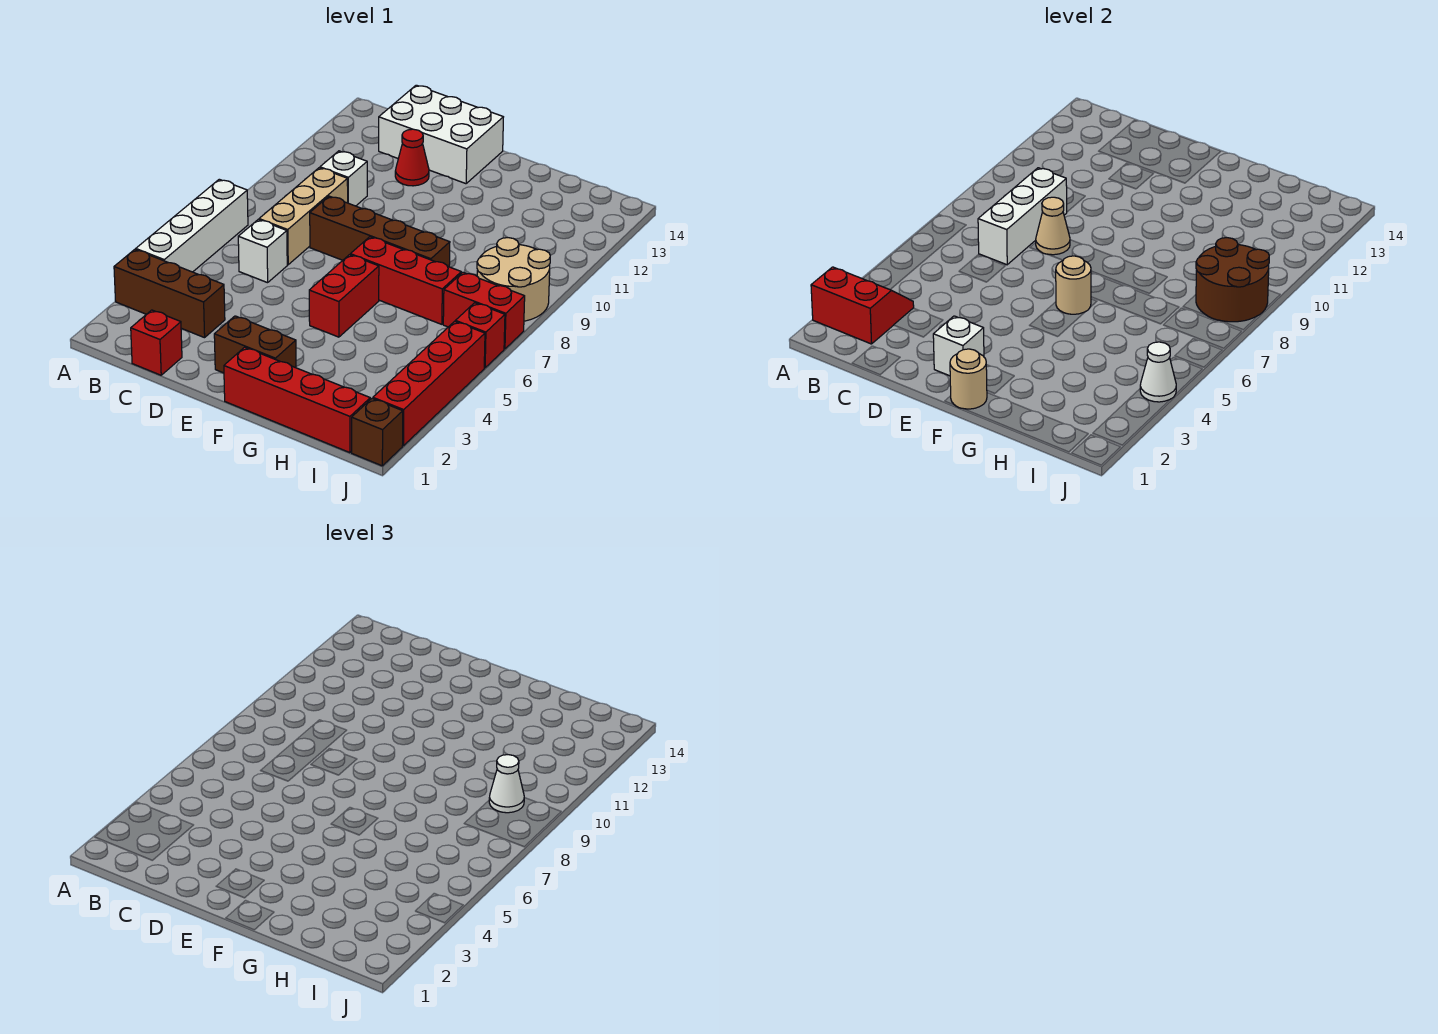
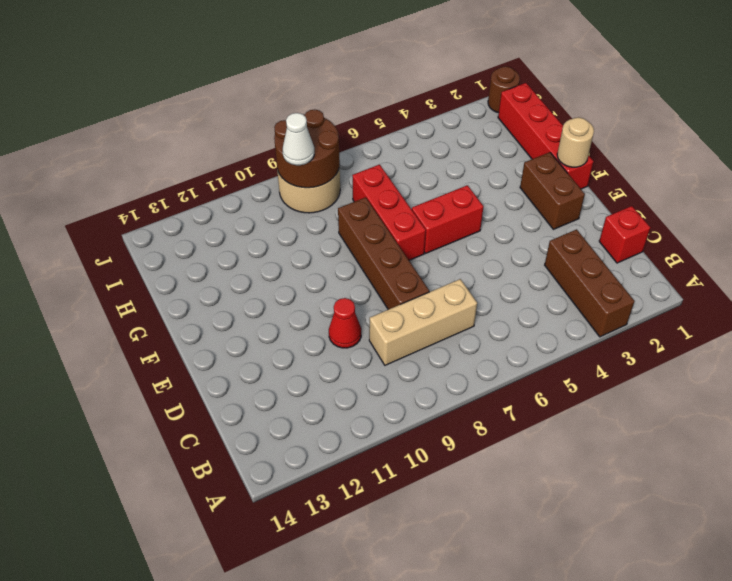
red cone D10 level 1 -> red cone D12 level 1
brown round brick J1 level 1 -> brown brick J1 level 1
none -> white brick A4:A7 level 1
none -> white brick C6 level 1
none -> white brick C10 level 1

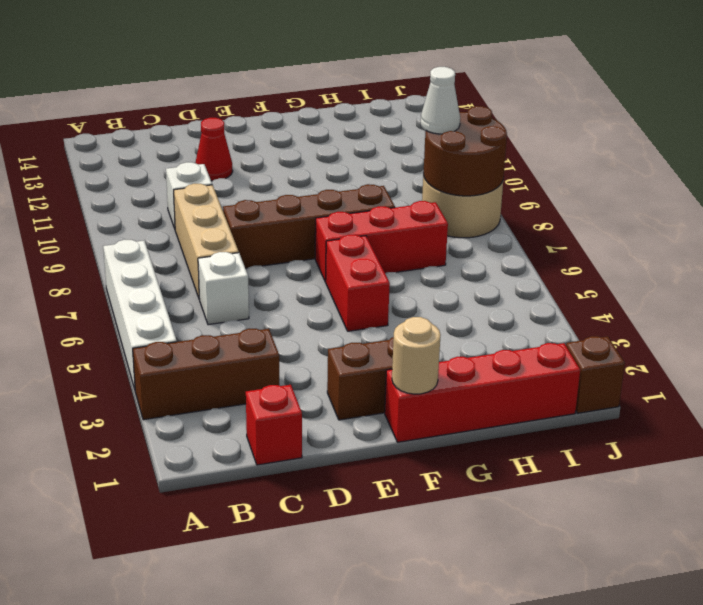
none -> white brick C13:E14 level 1
none -> red brick I7:J7 level 1
none -> red brick J2:J5 level 1

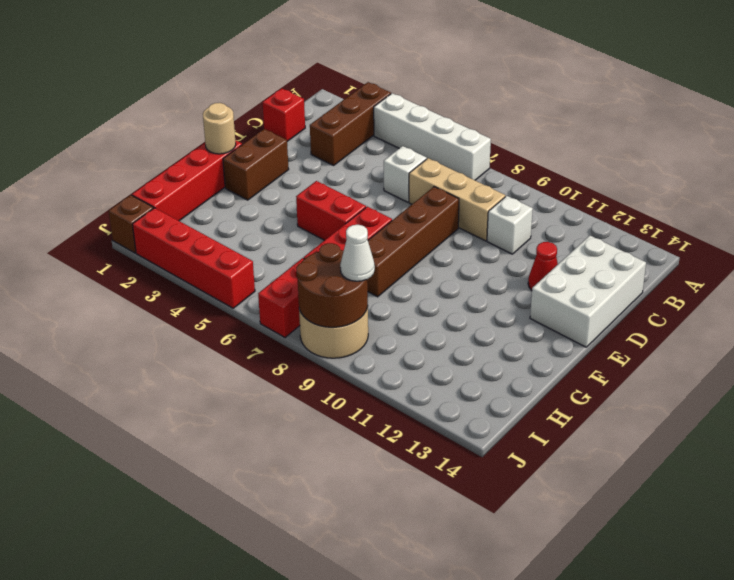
none -> red brick J6 level 1
none -> red slope A2:B3 level 2 top 2
none -> white brick C7:C9 level 2

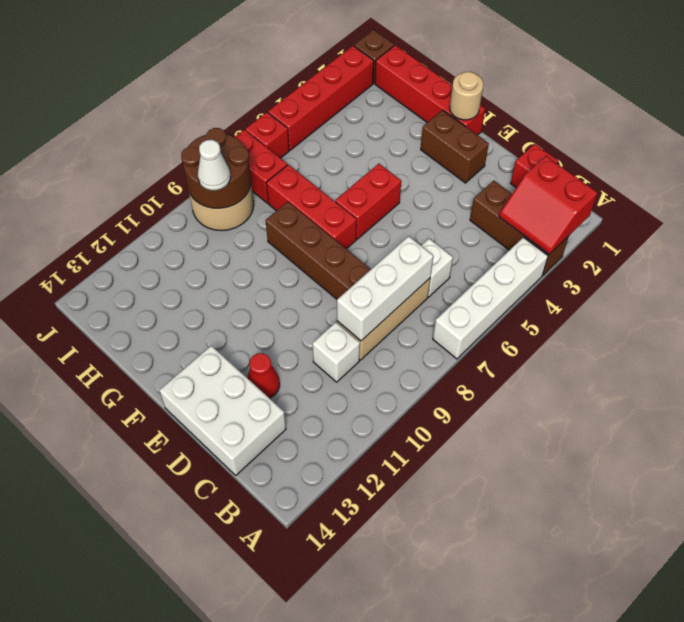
none -> tan cone D8 level 2
none -> white brick E2 level 2
none -> tan round brick F6 level 2

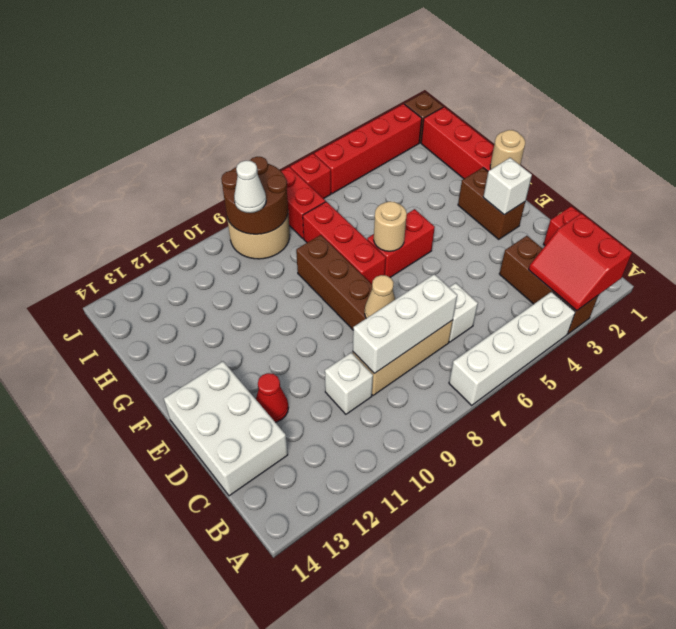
none -> white cone J4 level 2

